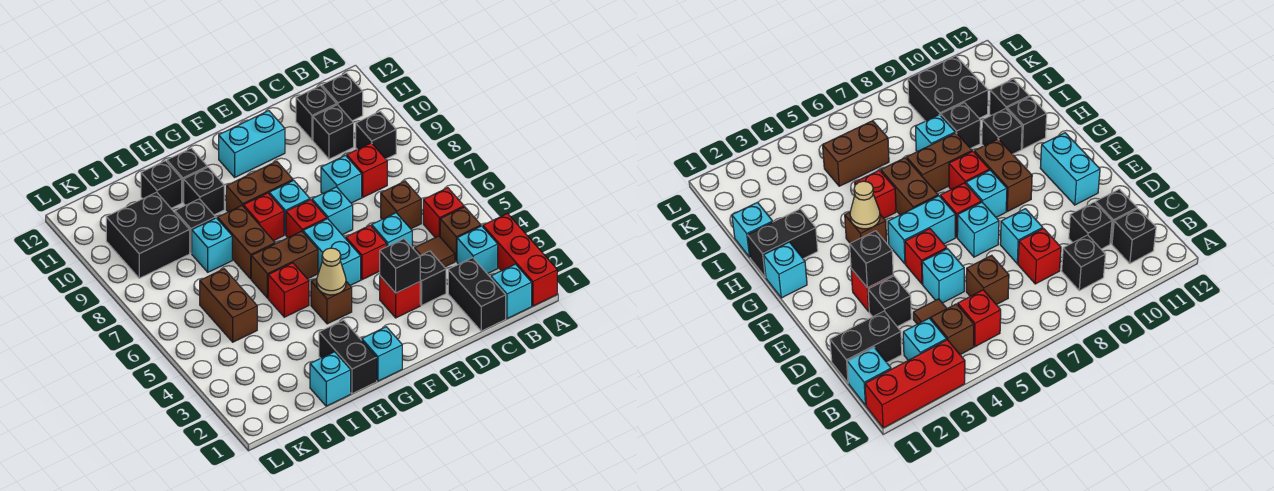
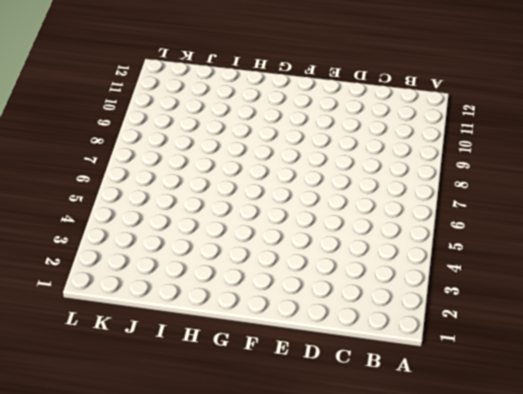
none -> red brick A1:A3 level 1
none -> cyan brick B1 level 1
none -> cyan brick B3 level 1
none -> brown brick B4 level 1

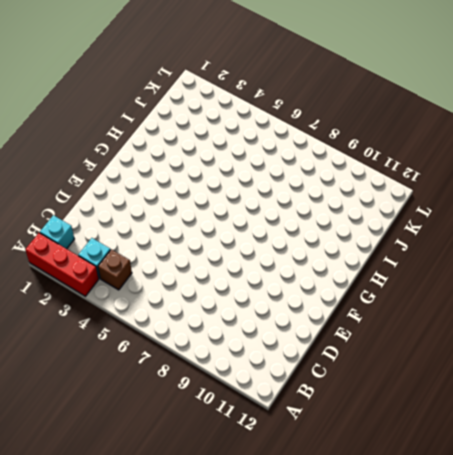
none -> red brick B5 level 1
none -> black brick B9 level 1
none -> black brick B11 level 1
none -> black brick C1:C2 level 1

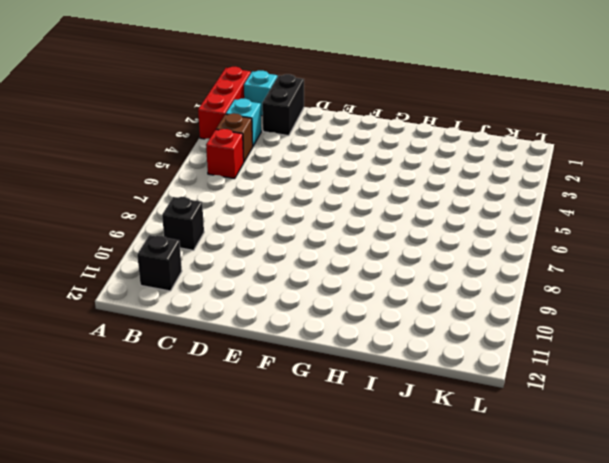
none -> brown tile C4 level 1
none -> brown brick C6 level 1
none -> red brick C8 level 1
none -> black brick C10 level 1

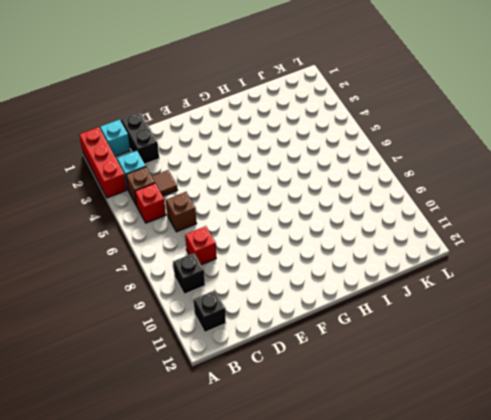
none -> black brick C10 level 1
none -> black brick C11 level 1
none -> black brick D3 level 1
none -> cyan brick D5 level 1

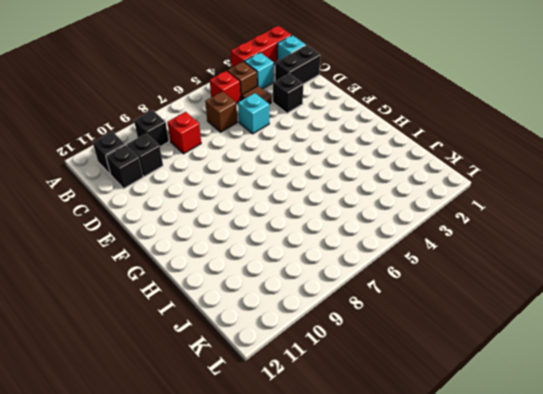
none -> cyan brick D8 level 1
none -> red brick E3 level 1
none -> red brick E5 level 1
none -> cyan brick E7 level 1

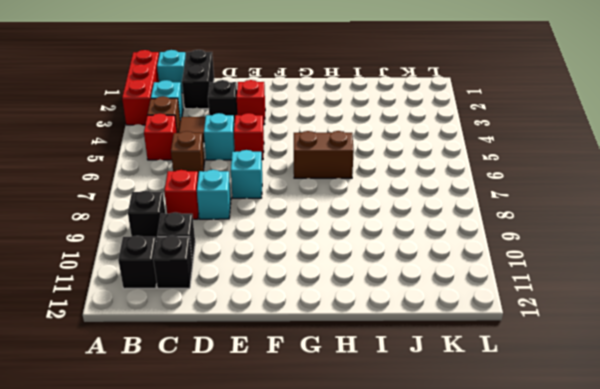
none -> cyan brick E11:F11 level 1
none -> cyan brick F5:F6 level 1
none -> red brick F7 level 1
none -> cyan brick F8 level 1

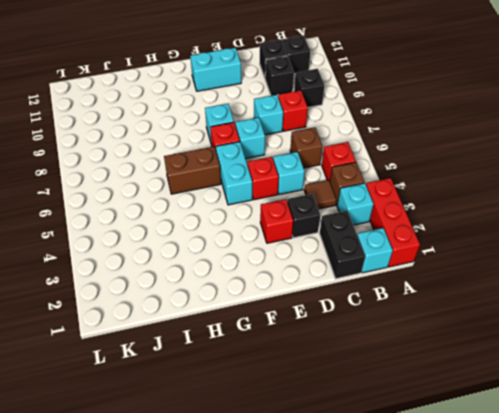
none -> brown brick F9:G9 level 1
none -> cyan brick G1 level 1
none -> brown brick G4 level 1
none -> red brick G8 level 1

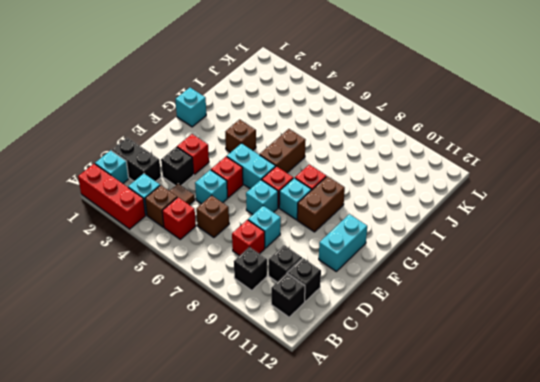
none -> black brick H1:H2 level 1
none -> red brick H5 level 1
none -> brown brick H7:H8 level 1
none -> black brick H10 level 1

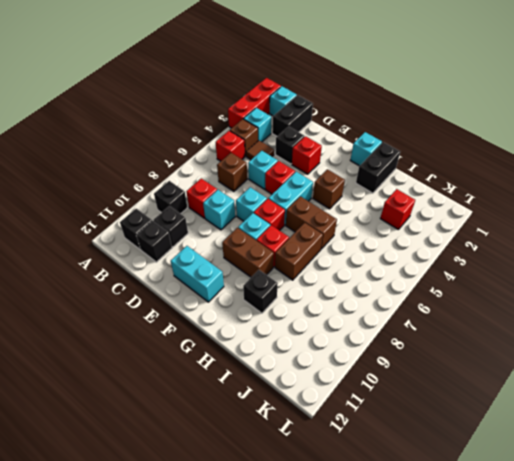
red brick J3 level 1 -> red brick H5 level 1
none -> black brick H11 level 1
none -> cyan brick I1 level 1
none -> cyan brick I8 level 1
none -> black brick I9 level 1

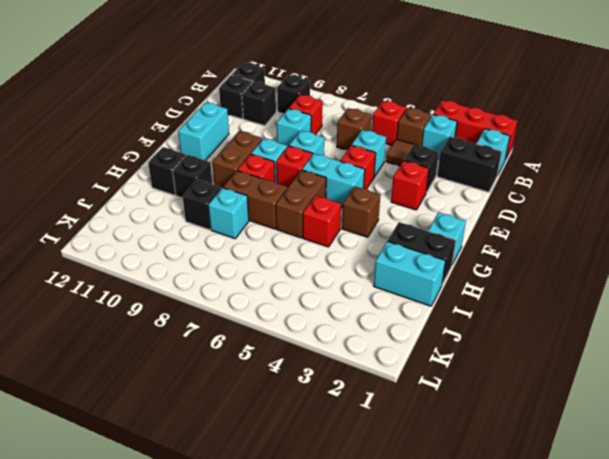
cyan brick I1:I2 level 1 -> cyan brick I1 level 1
none -> black brick I11 level 1
none -> brown brick J5:J6 level 1
none -> black brick J9:K10 level 1
none -> black brick E3 level 2

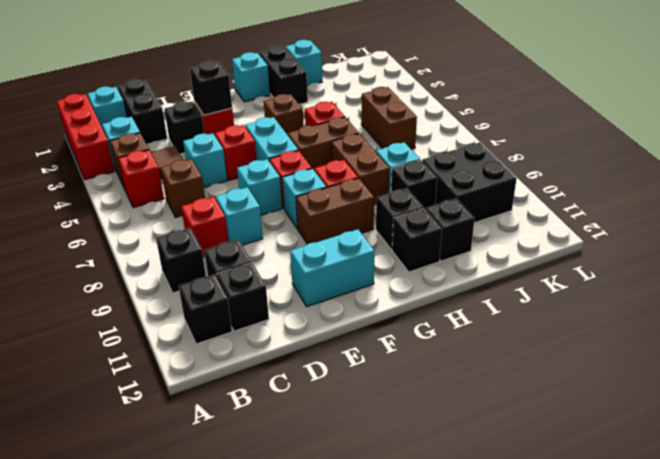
none -> tan cone G4 level 2

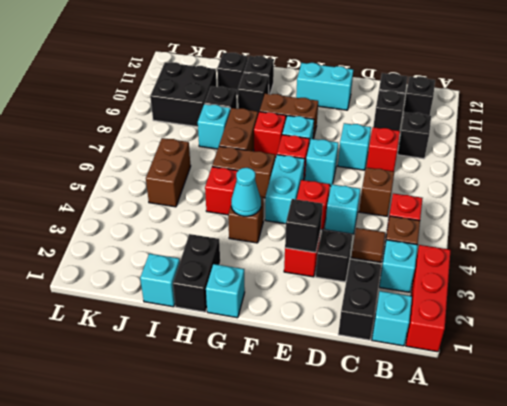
cyan cone G4 level 2 -> tan cone G4 level 2

